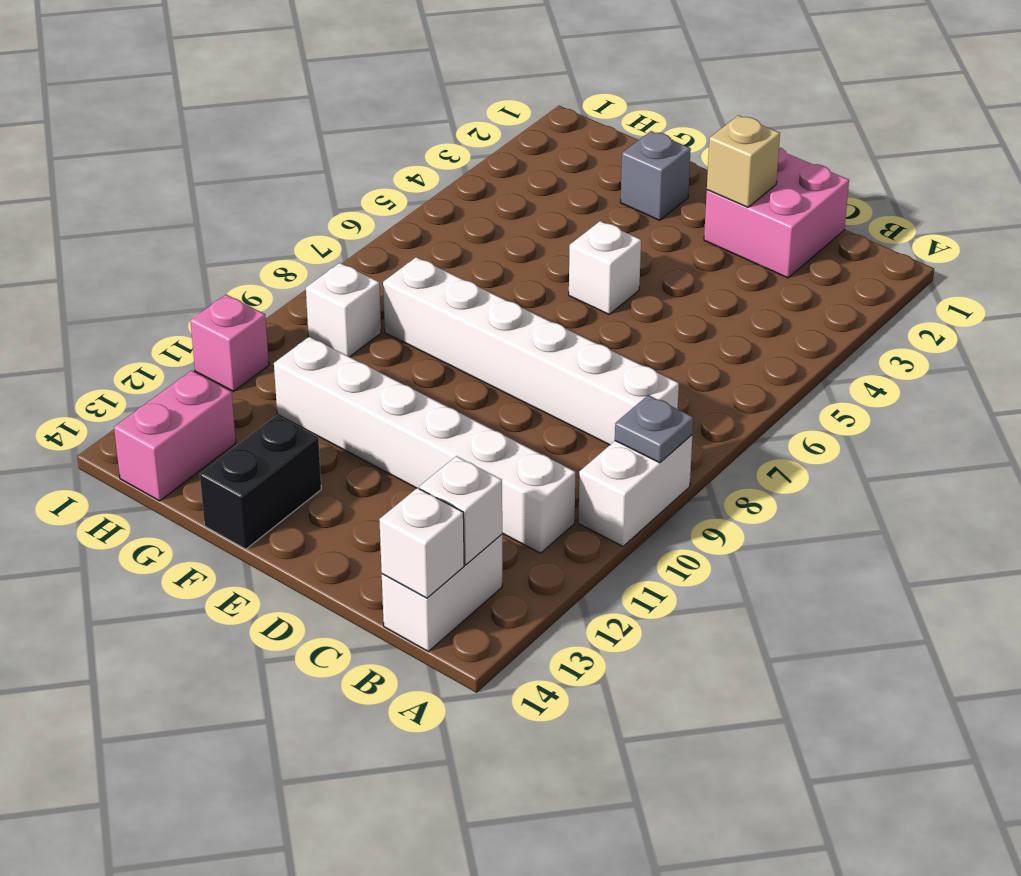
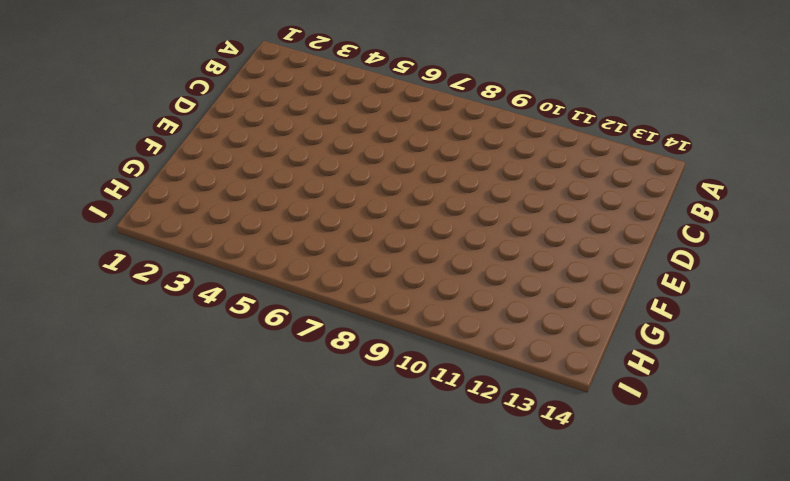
none -> white brick A9:A10 level 1
none -> white brick B8:G8 level 1
none -> white brick B11:G11 level 1

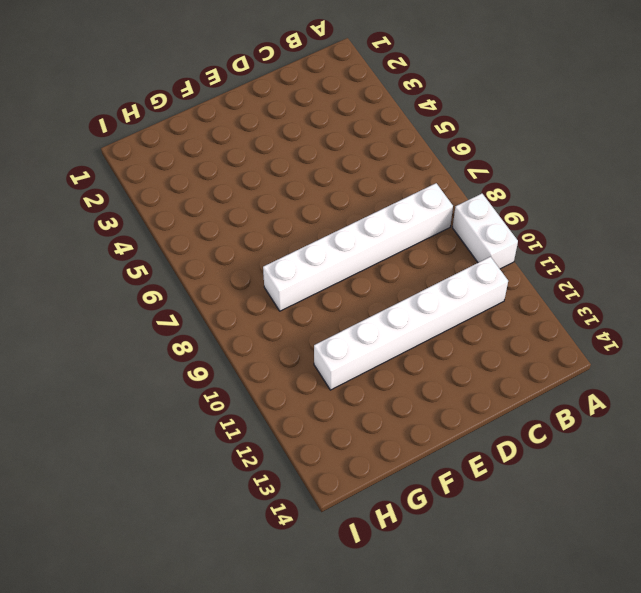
none -> white brick B13:B14 level 1
none -> pink brick C1:D2 level 1
none -> white brick E5 level 1

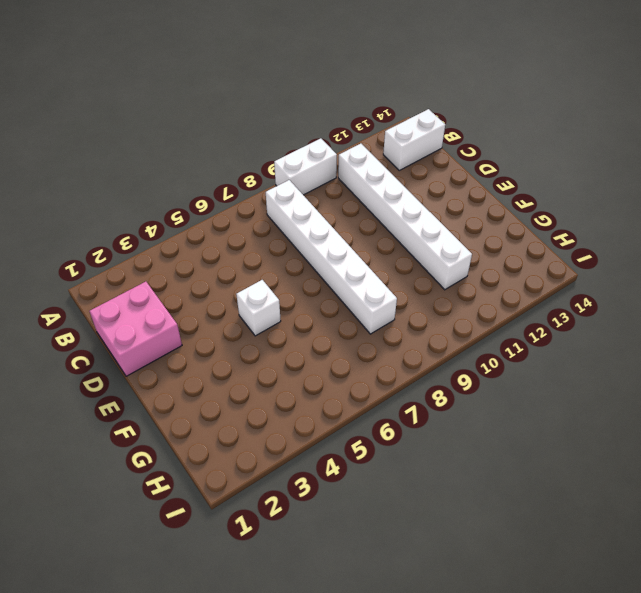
none -> grey brick F2 level 1
none -> black brick F13:F14 level 1
none -> white brick H9 level 1

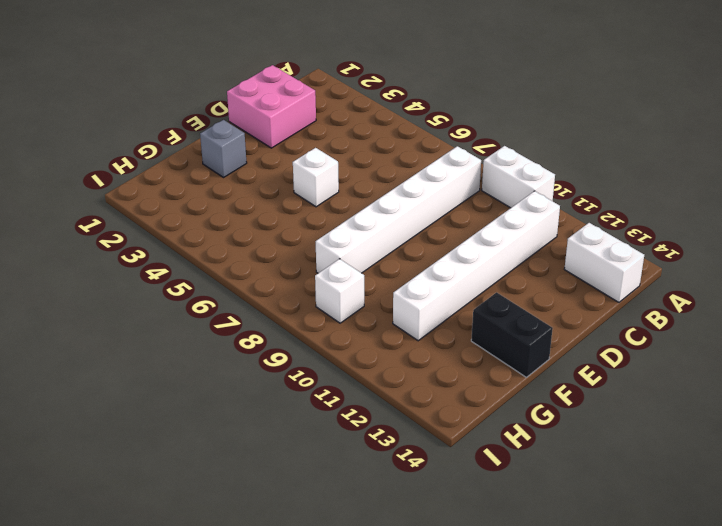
none -> pink brick H13:H14 level 1
none -> pink brick I11 level 1
none -> grey plate A9 level 2

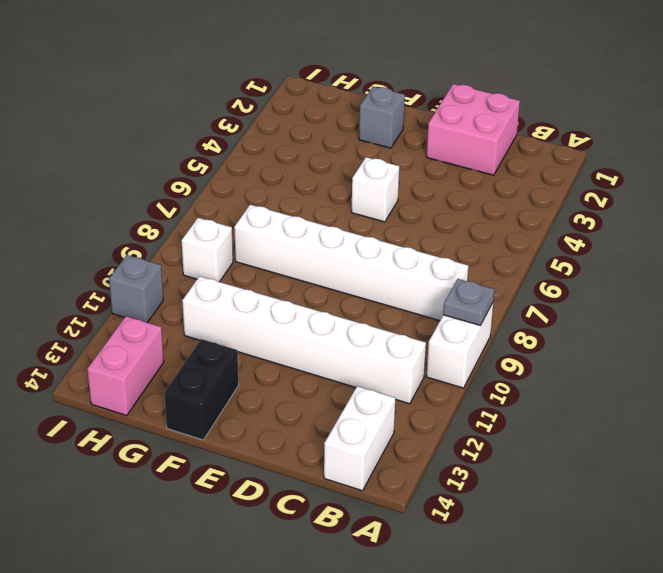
grey brick I11 level 1 -> pink brick I11 level 1
none -> white brick B13 level 2
none -> white brick B14 level 2
none -> tan brick D2 level 2

